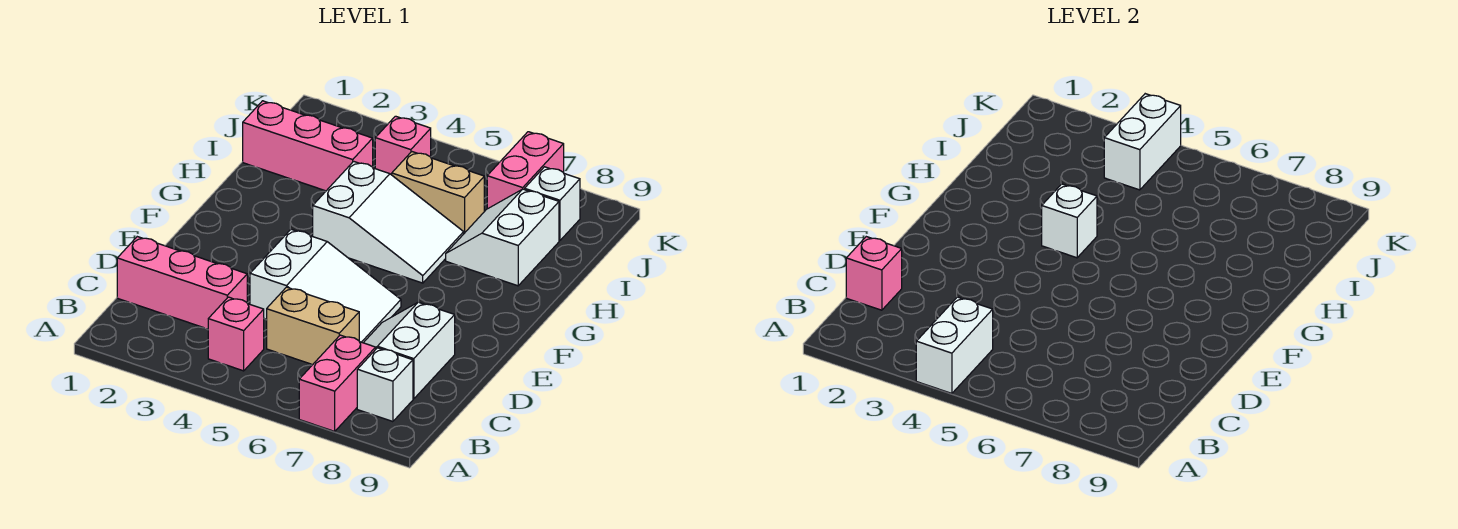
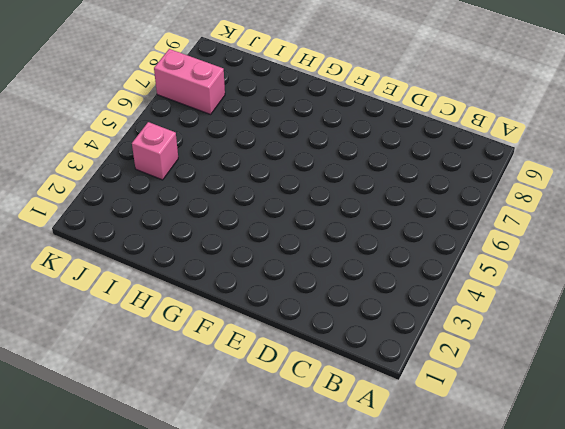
none -> pink brick A7:B7 level 1
none -> pink brick B4 level 1
none -> white brick B8 level 1

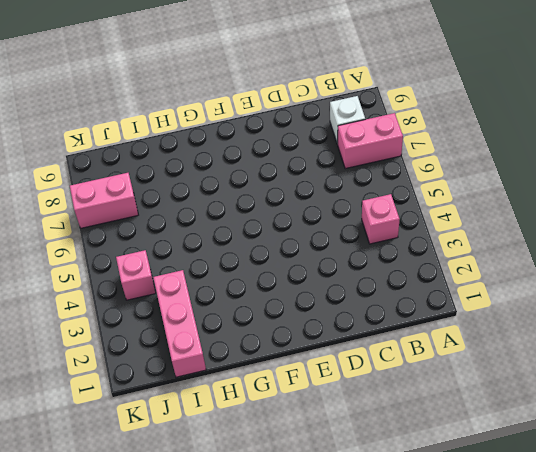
none -> pink brick C1:C3 level 1
none -> tan brick C5:C6 level 1
none -> white slope C7:D8 level 1 top 8

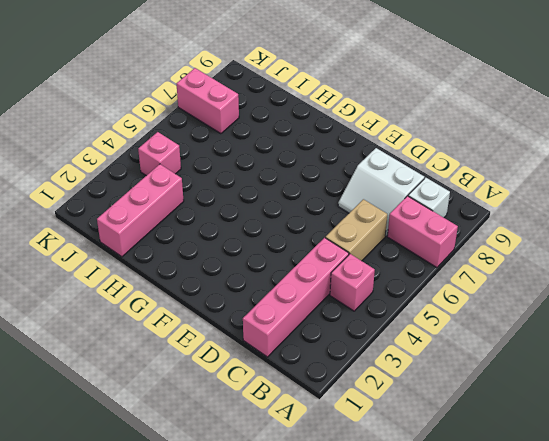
pink brick C1:C4 level 1 -> pink brick C1:C3 level 1
none -> white slope D4:E6 level 1 top 4
none -> white slope G4:H6 level 1 top 4
none -> white slope H7:I8 level 1 top 8

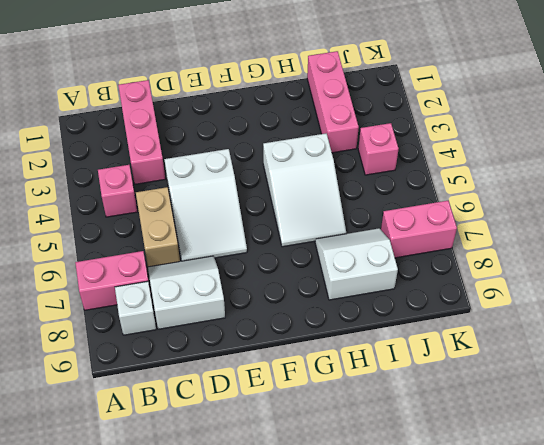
none -> tan brick I5:I6 level 1
none -> white brick J8 level 1
none -> white brick A4:B4 level 2

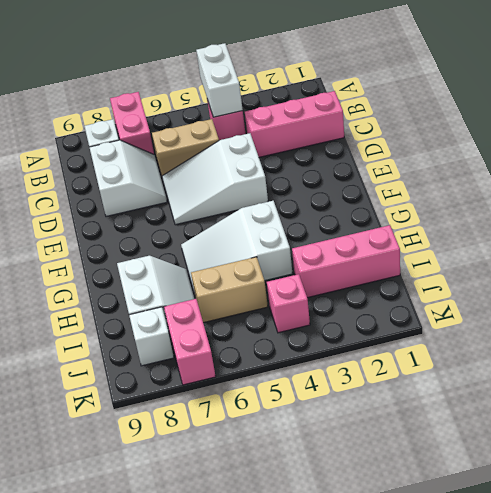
none -> pink brick C1 level 2
none -> white brick G4 level 2
none -> white brick J4:K4 level 2

